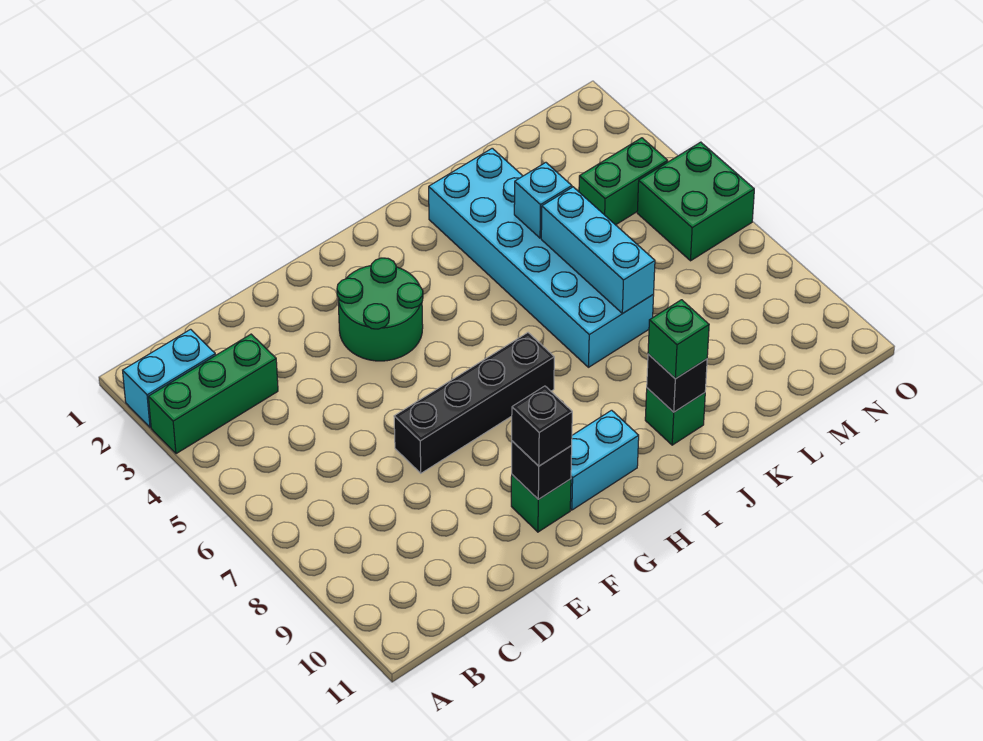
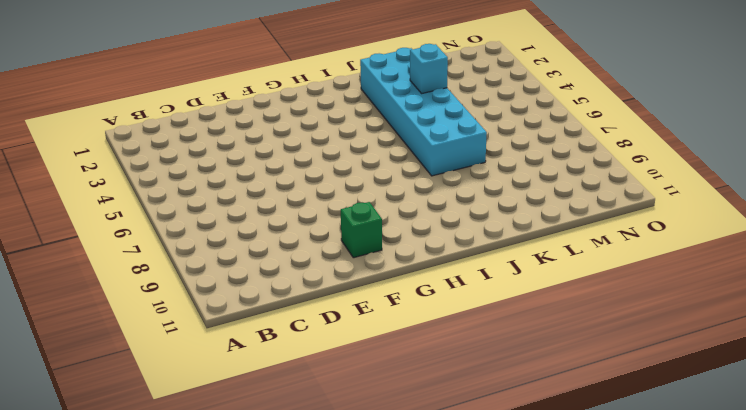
none -> cyan brick A2:B2 level 1
none -> green brick A3:C3 level 1
none -> black brick E7:H7 level 1

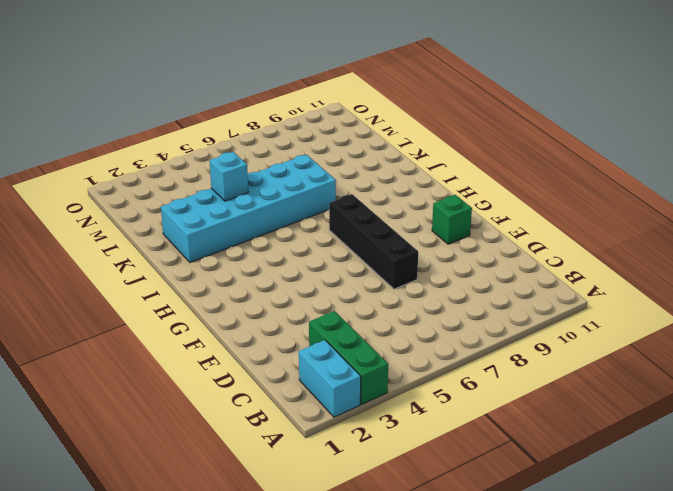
none -> green round brick F3:G4 level 1
none -> cyan brick G10:H10 level 1
none -> green brick J10 level 1

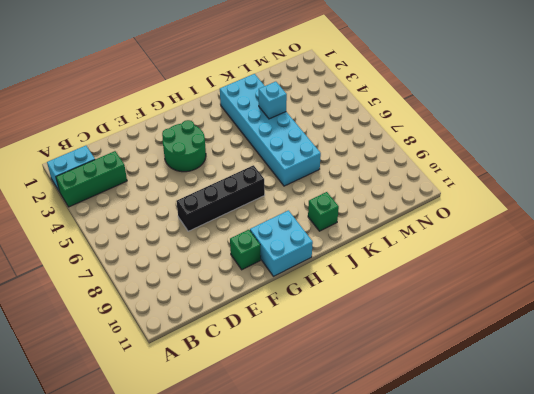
cyan brick G10:H11 level 1 -> cyan brick G10:H10 level 1
none -> green brick M4:N4 level 1
none -> green brick N5:O6 level 1
none -> black brick F10 level 2

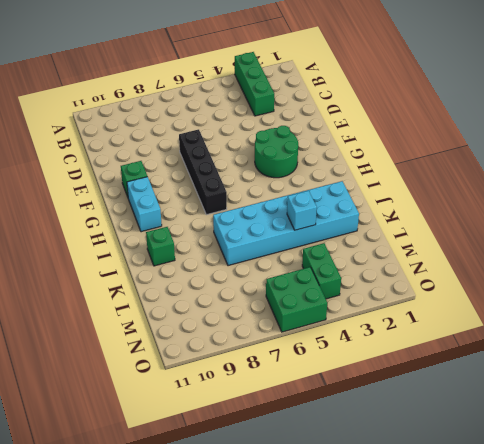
none -> cyan brick A2:B2 level 1
none -> black brick F10 level 2
none -> black brick J10 level 2

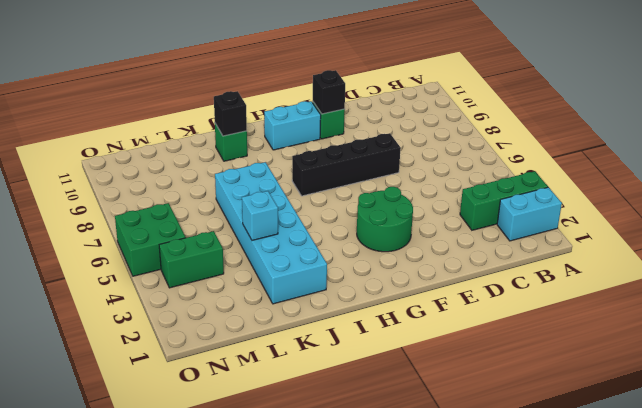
none -> cyan brick K5:K7 level 2
none -> black brick F10 level 3
none -> green brick J10 level 3

